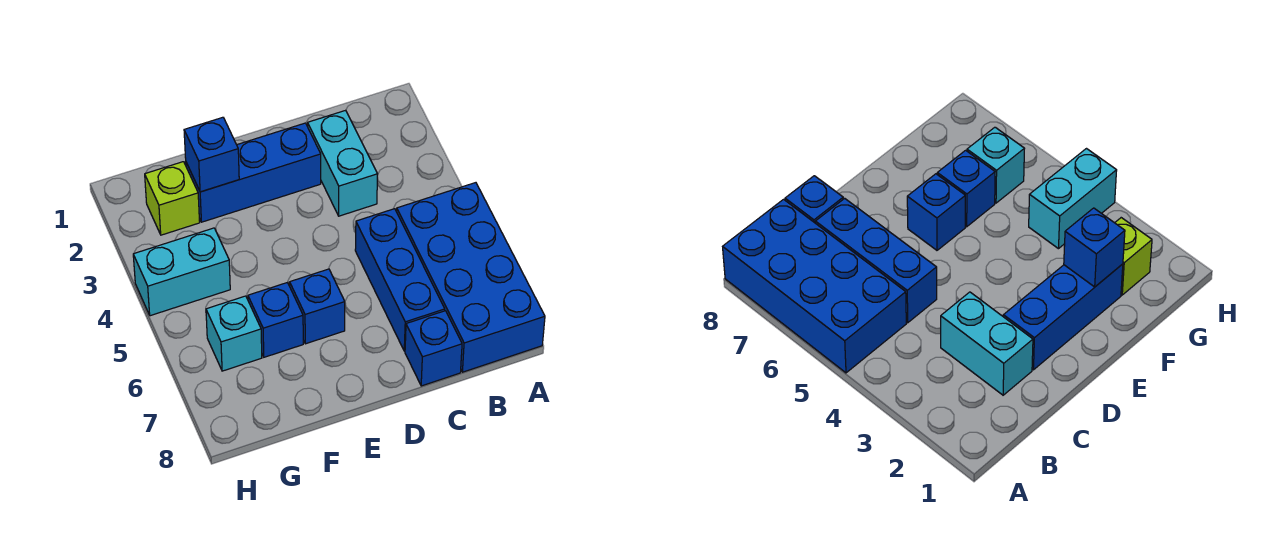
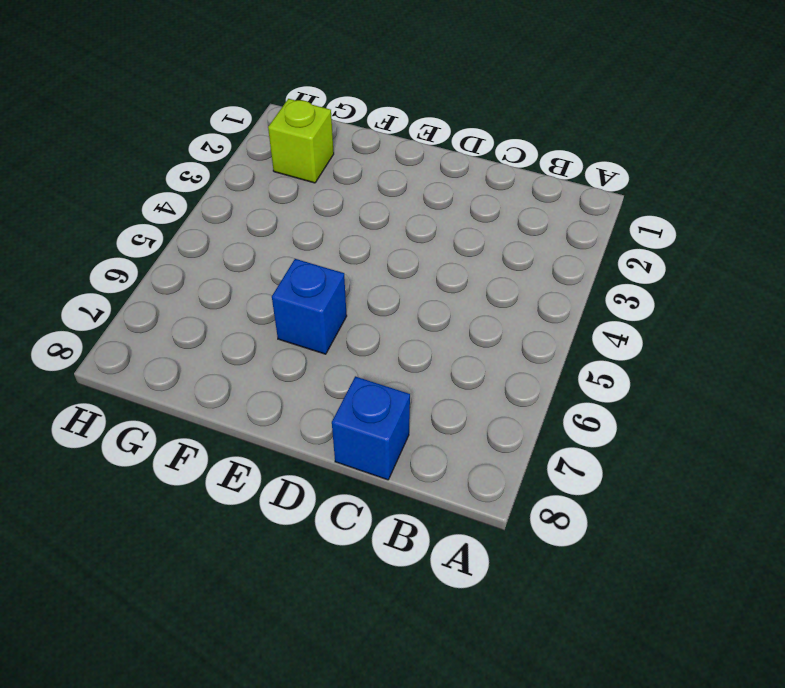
none -> blue brick A5:B8 level 1
none -> cyan brick C2:C3 level 1

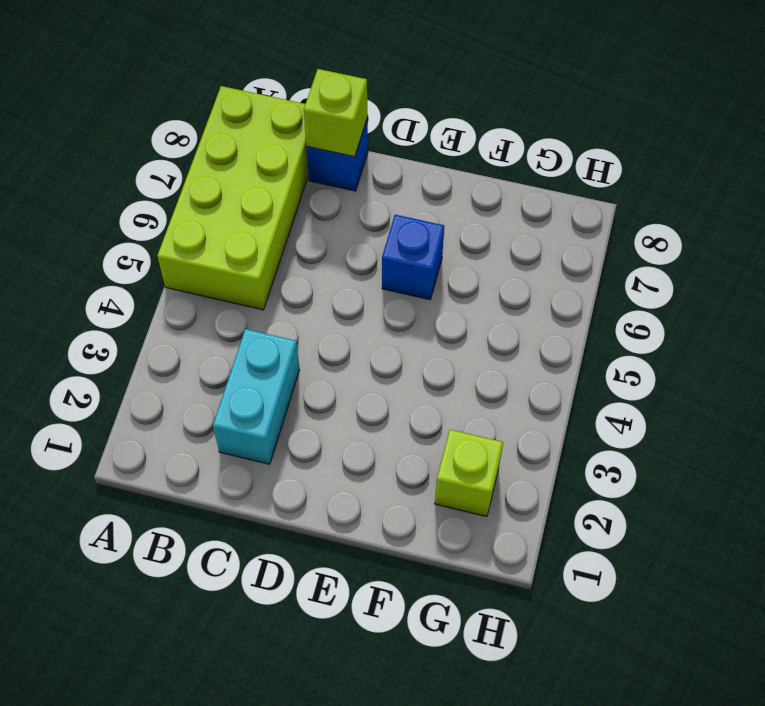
lime brick A5:B8 level 1 -> blue brick A5:B8 level 1
lime brick C8 level 2 -> none
none -> blue brick C5:C7 level 1
none -> blue brick D2:F2 level 1

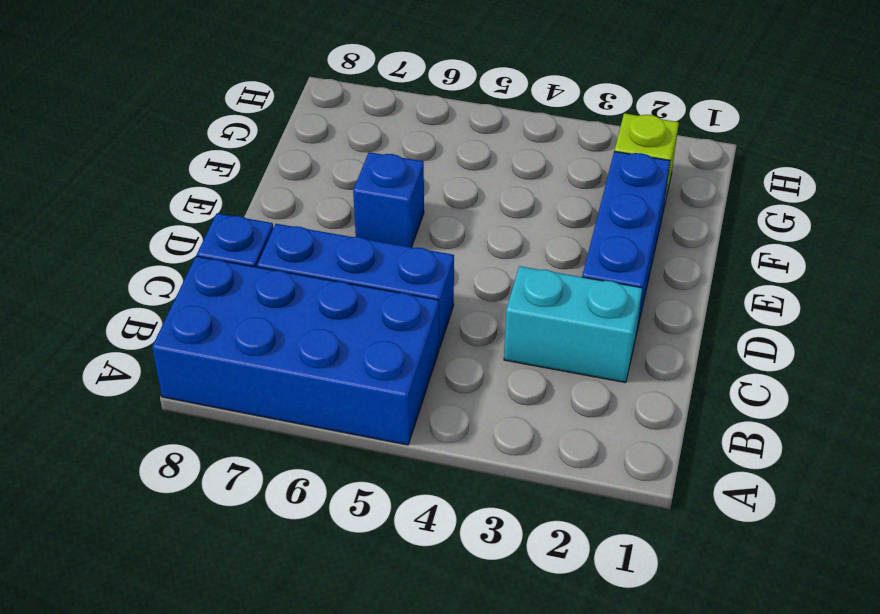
none -> blue brick F6 level 1
none -> cyan brick G4:H4 level 1

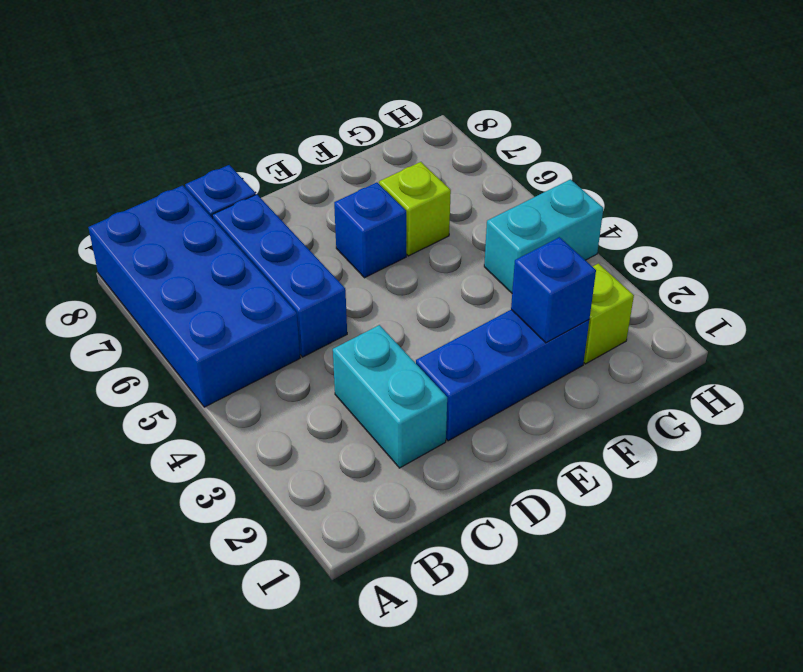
lime brick F6 level 1 -> blue brick F6 level 1
none -> cyan brick G6 level 1

